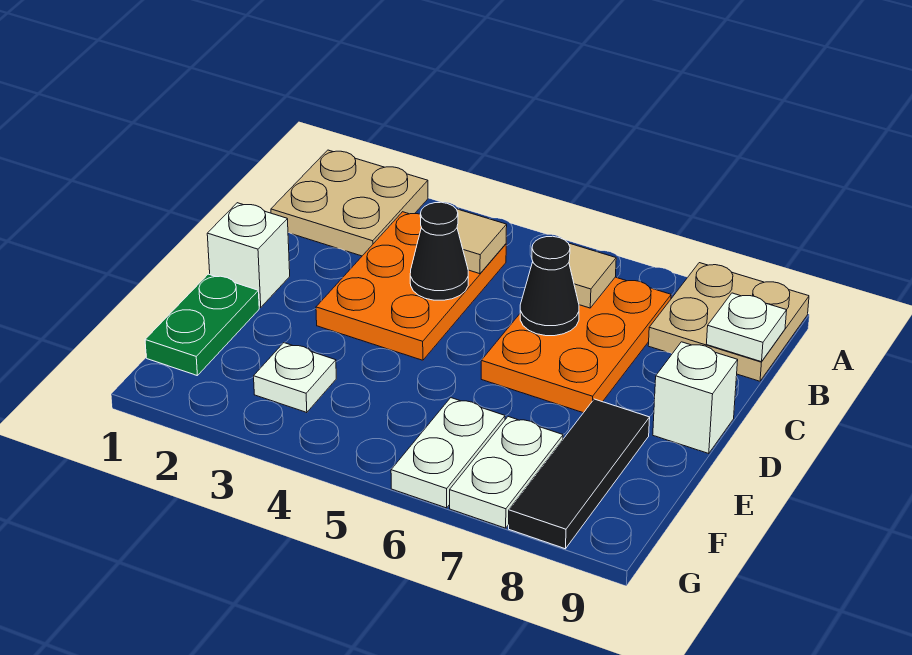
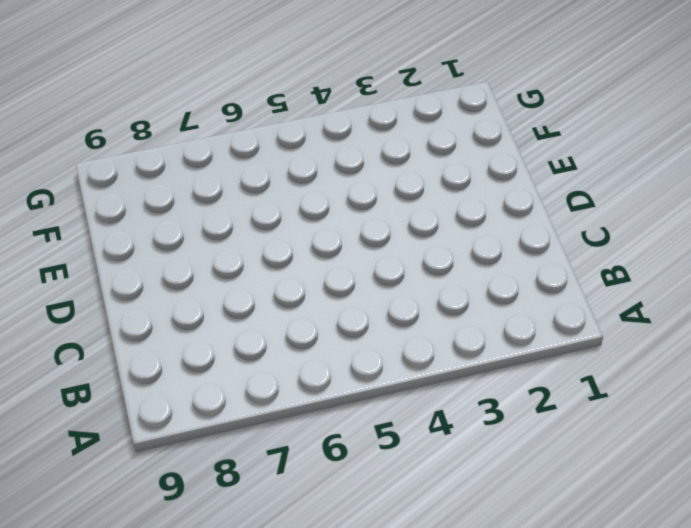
none -> tan plate A1:B2 level 1
none -> tan plate A8:B9 level 1
none -> orange plate B3:D4 level 1

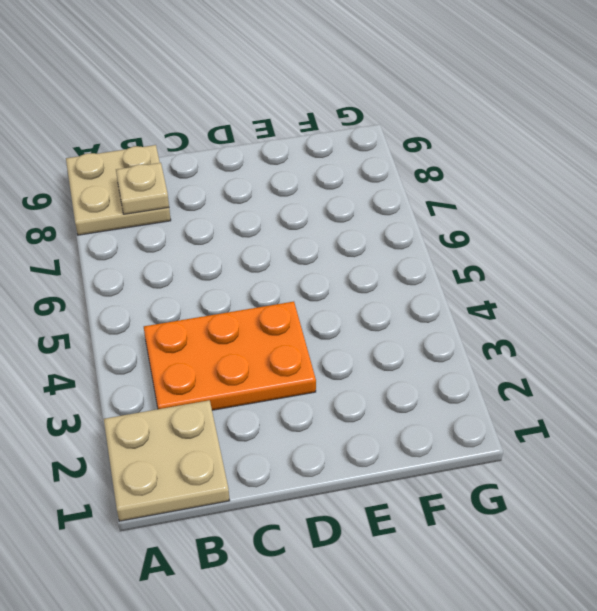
tan plate B8 level 2 -> none
none -> orange plate B6:D7 level 1
none -> white brick D1 level 1
none -> white brick D9 level 1

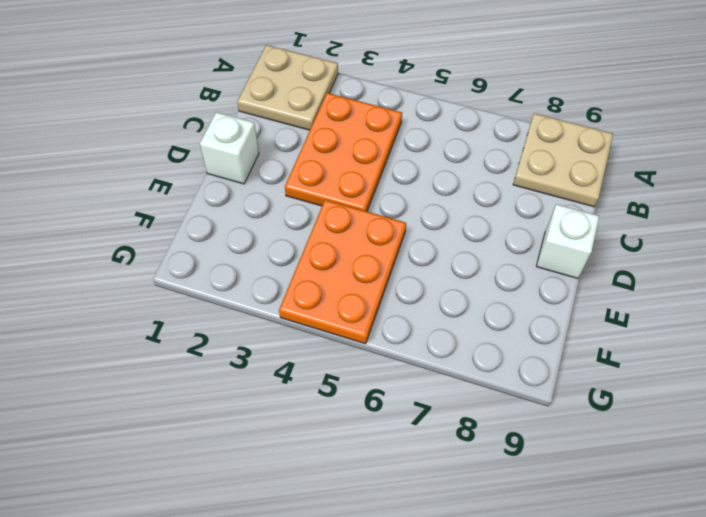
orange plate E4:G5 level 1 -> orange plate B6:D7 level 1
none -> green plate E1:F1 level 1
none -> black tile E8:G8 level 1
none -> white plate F3 level 1

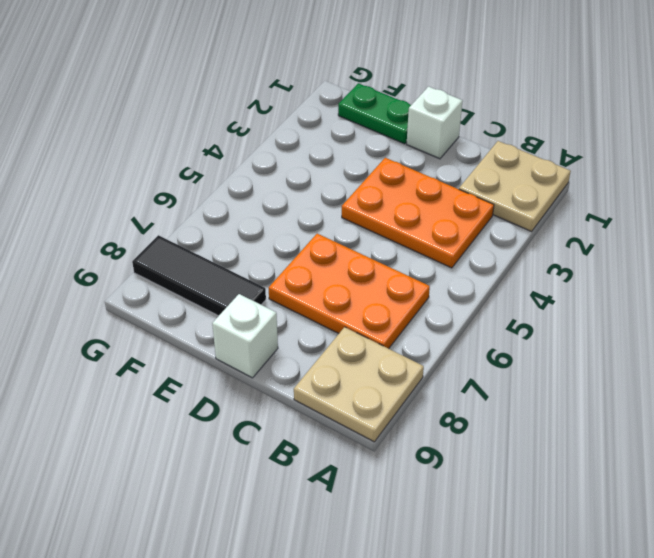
none -> white plate F3 level 1
none -> white plate F6:G6 level 1
none -> white plate F7:G7 level 1

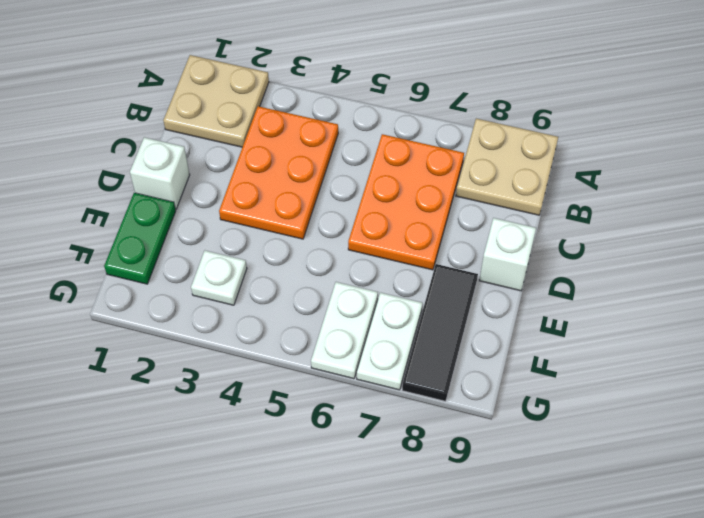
none -> tan tile B4 level 2
none -> tan tile B6 level 2
none -> white plate B9 level 2

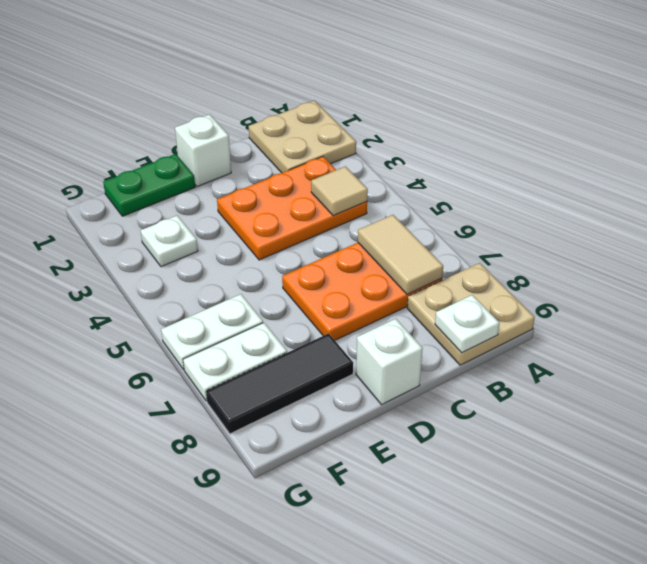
tan tile B6:B7 level 2 -> tan tile B6 level 2
none -> black cone C4 level 2
none -> black cone C6 level 2

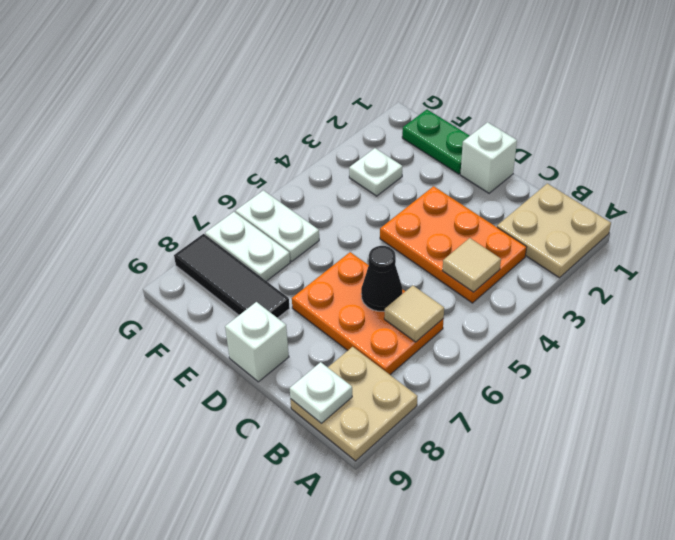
none -> black cone C4 level 2

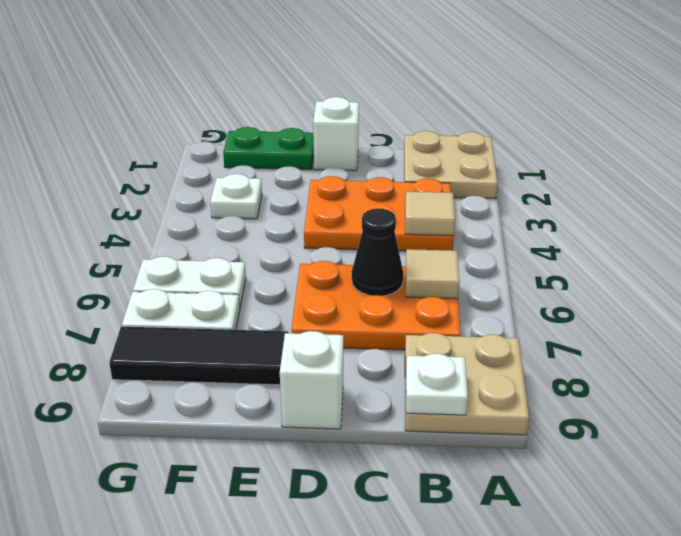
none -> black cone C4 level 2

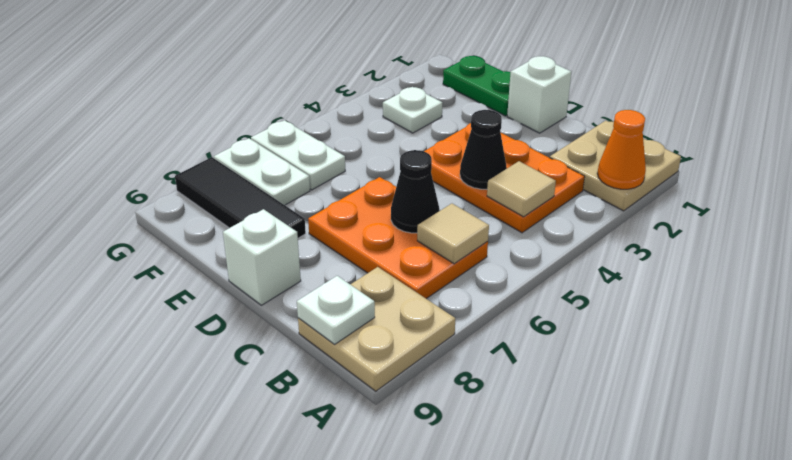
orange cone A2 level 2 -> none

